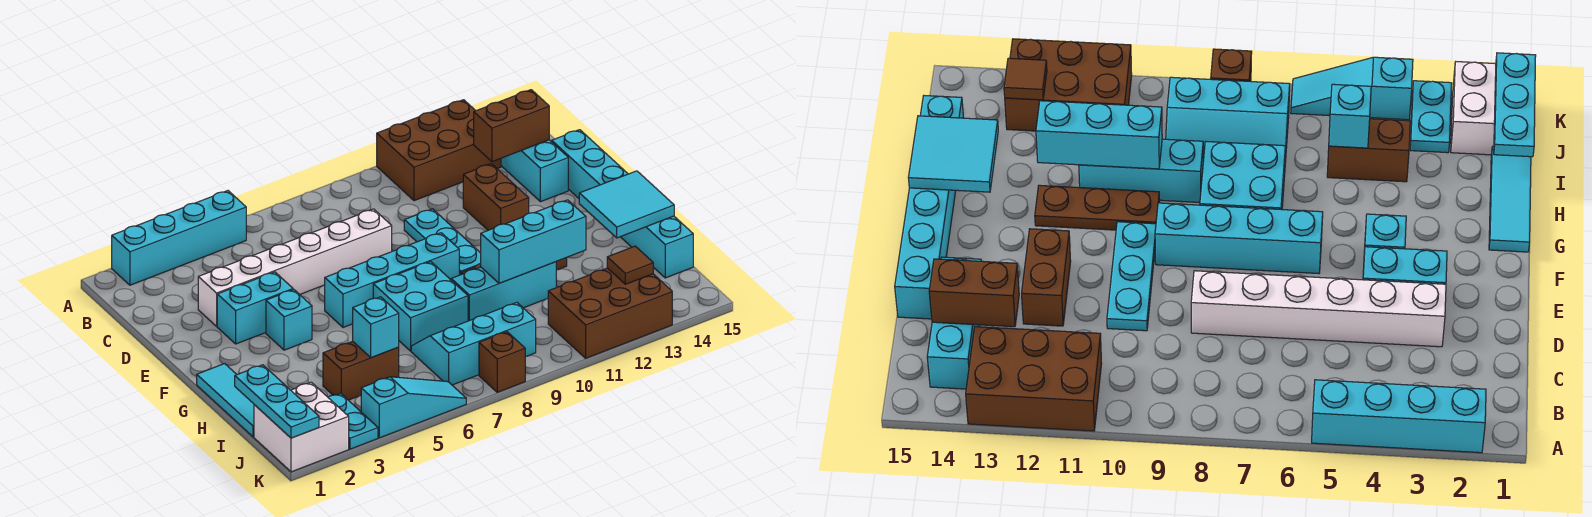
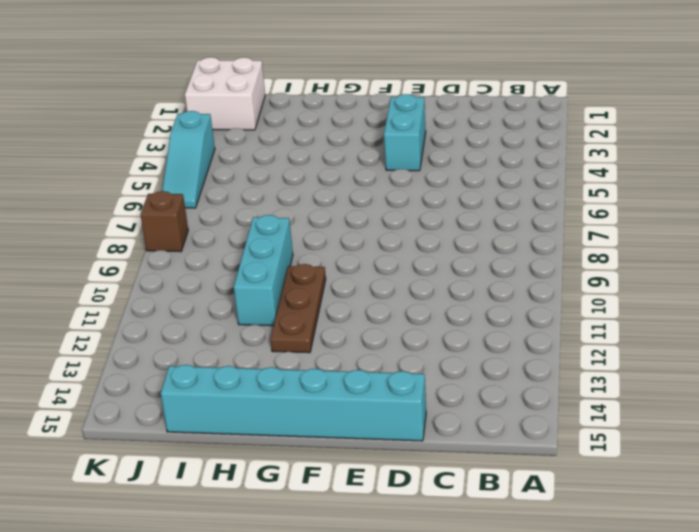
none -> cyan brick A2:A5 level 1
none -> brown brick A11:B13 level 1
none -> cyan brick B14:D14 level 1

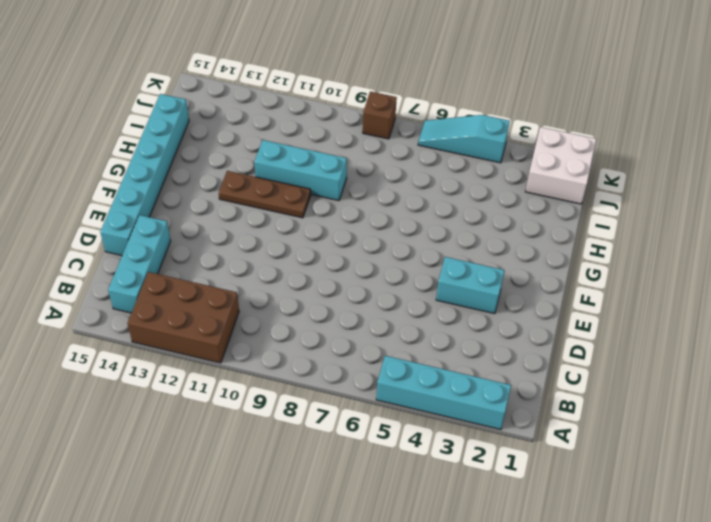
none -> white brick D3:D8 level 1
none -> cyan plate D10:F10 level 1
none -> brown brick D12:E12 level 1

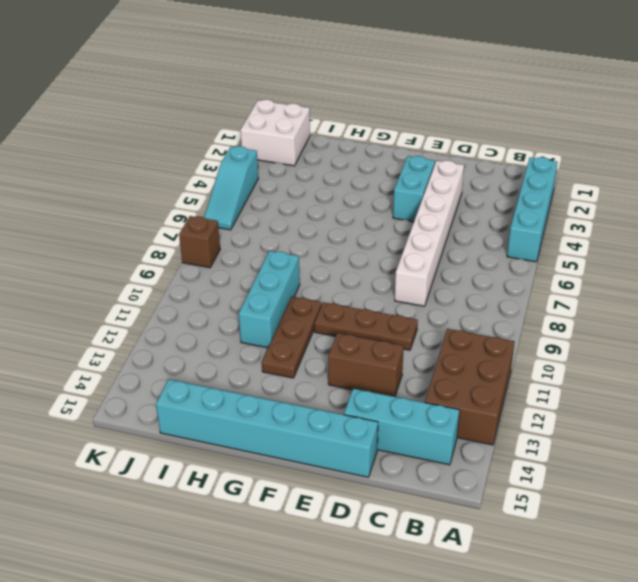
brown plate D10:F10 level 1 -> cyan plate D10:F10 level 1
none -> cyan brick F4 level 1
none -> cyan brick F6:F9 level 1
none -> cyan tile G1:I1 level 1

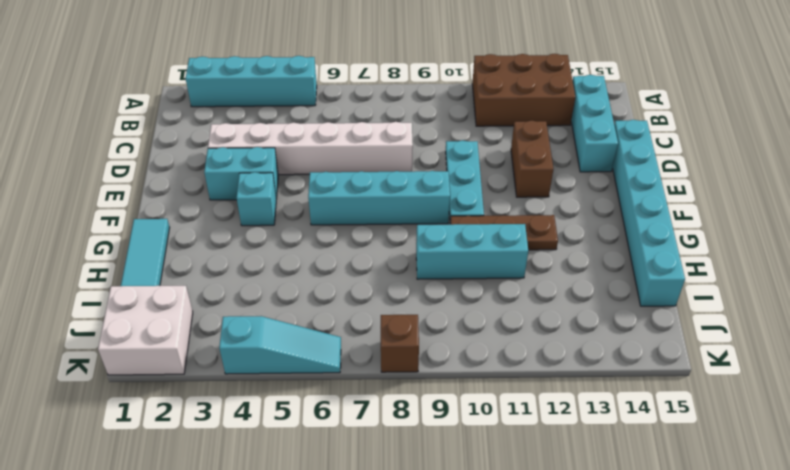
none -> cyan brick G7:H8 level 1
none -> brown brick I4:I5 level 1
none -> cyan slope I7:J9 level 1 top J

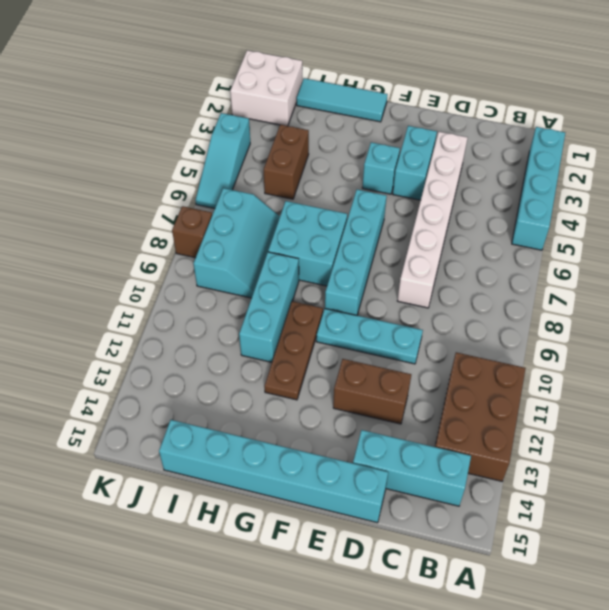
none -> cyan plate J3:K3 level 1
none -> brown brick J11:K13 level 1
none -> brown brick C13:C14 level 2

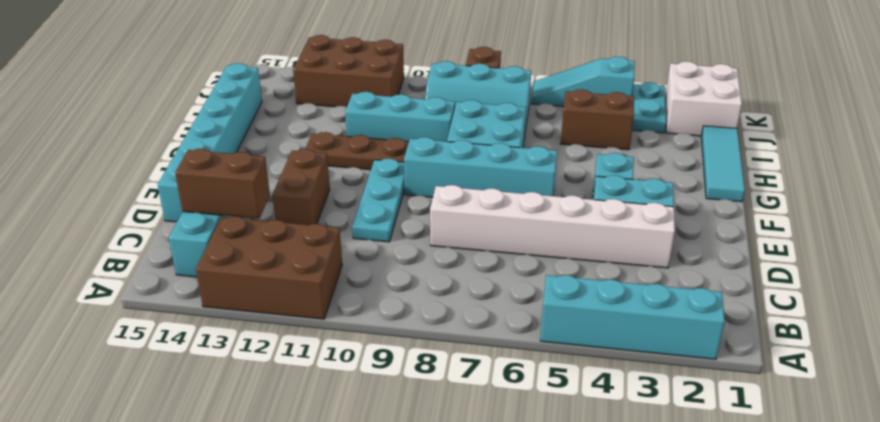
none -> cyan tile G14:H15 level 2
none -> cyan brick H10:H12 level 2
none -> cyan plate I1:K1 level 2

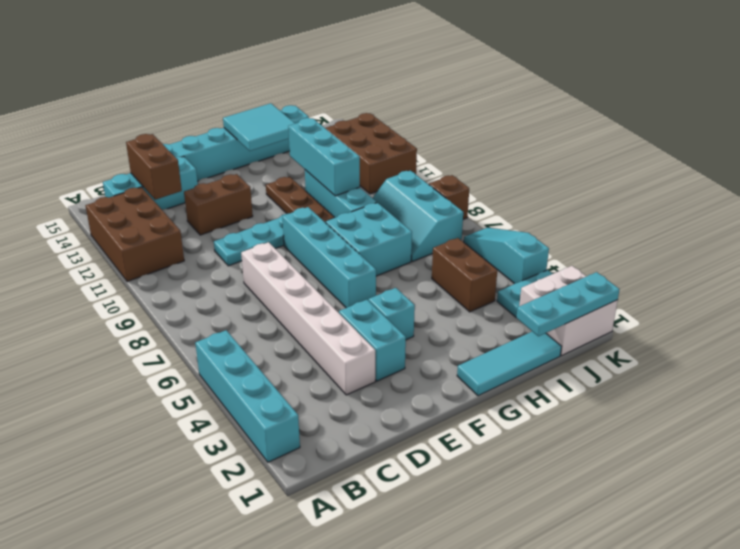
none -> cyan brick I5 level 2
none -> brown tile J13 level 2

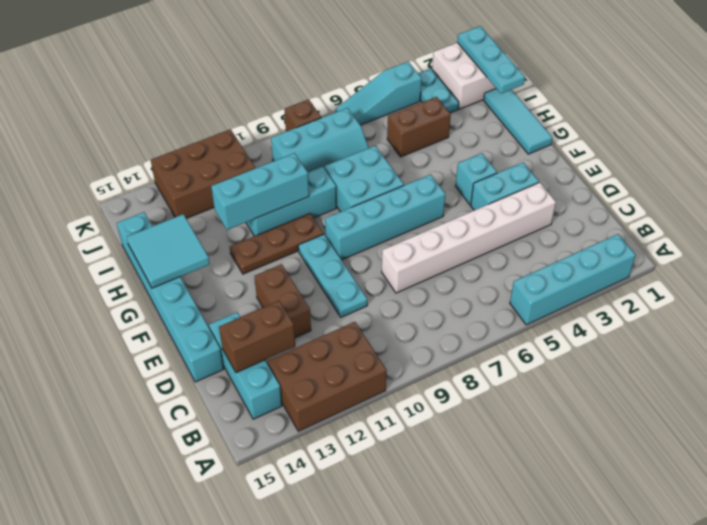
none -> cyan brick I5 level 2
none -> brown tile J13 level 2

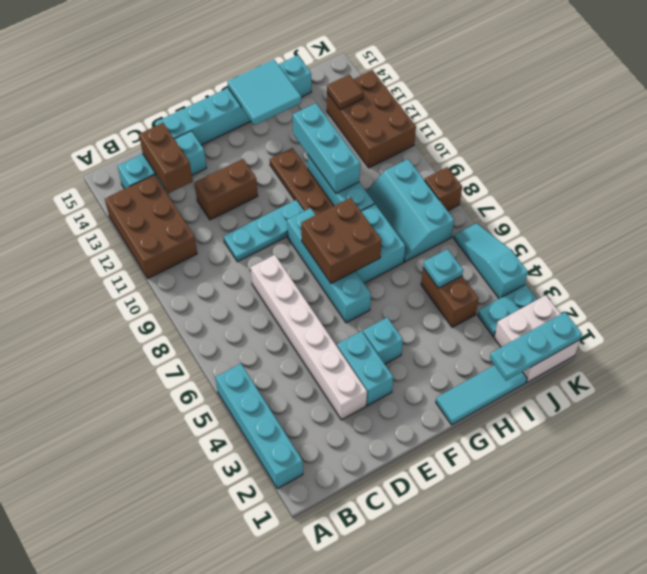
brown brick F7:G8 level 2 -> none
cyan plate I5 level 2 -> cyan brick I5 level 2

